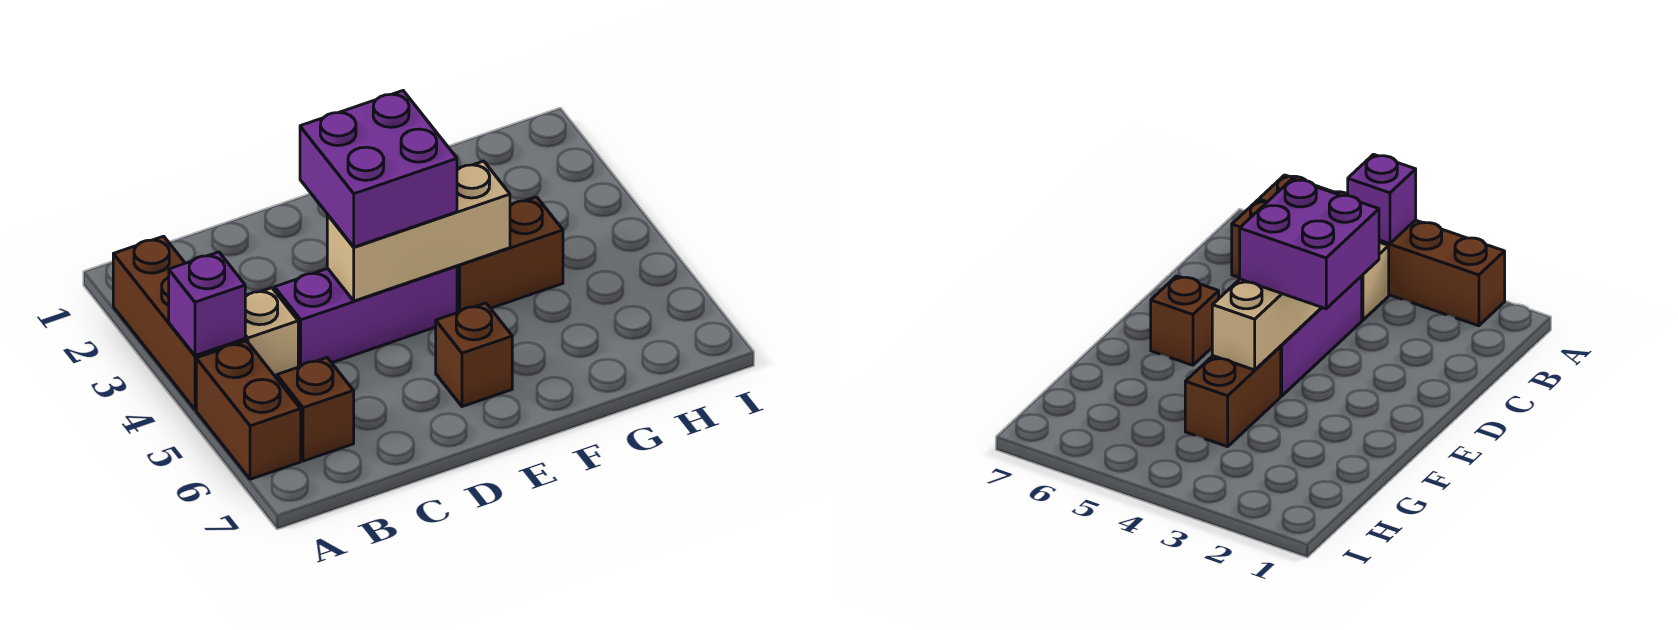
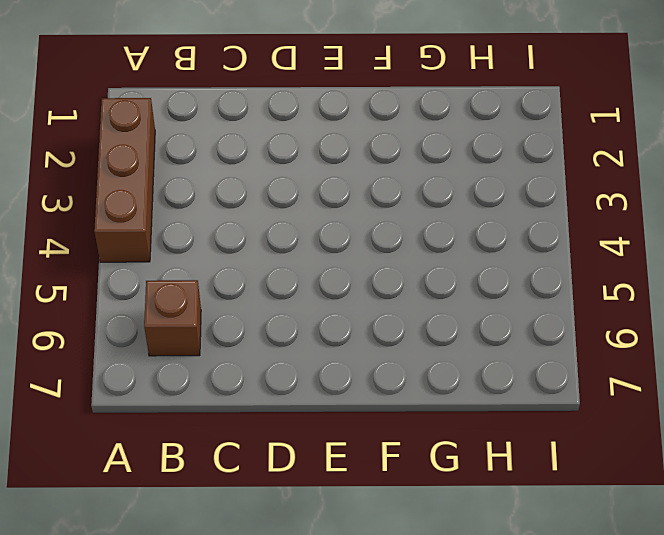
none -> brown brick A5:A6 level 1
none -> tan brick B4 level 1

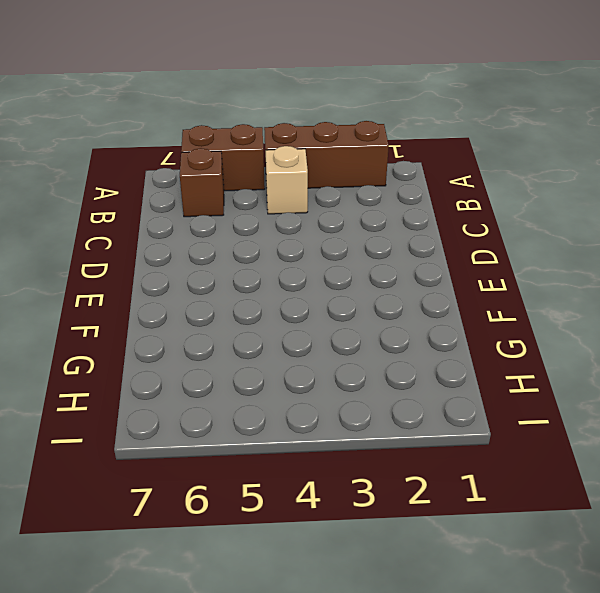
none -> purple brick C4:E4 level 1
none -> brown brick E6 level 1

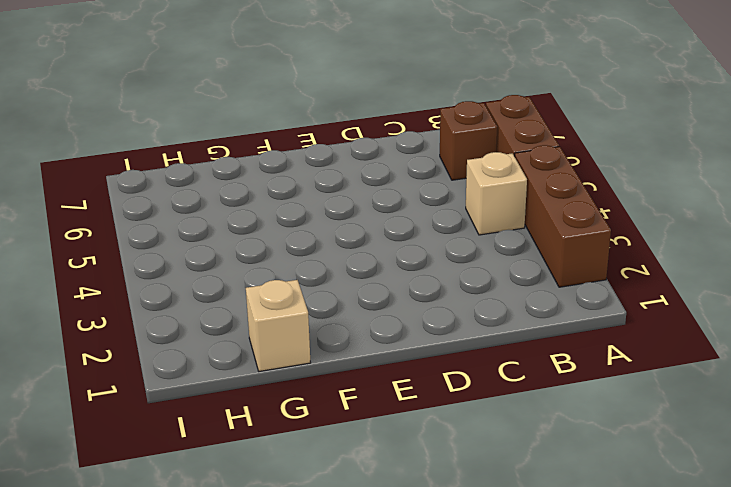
tan brick G1 level 1 -> none
none -> purple brick C4:E4 level 1
none -> brown brick E6 level 1

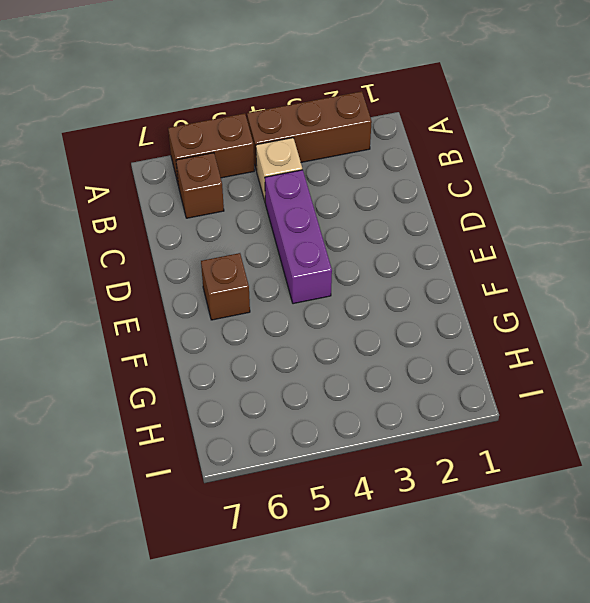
none -> brown brick F4:G4 level 1
none -> purple brick A4 level 2

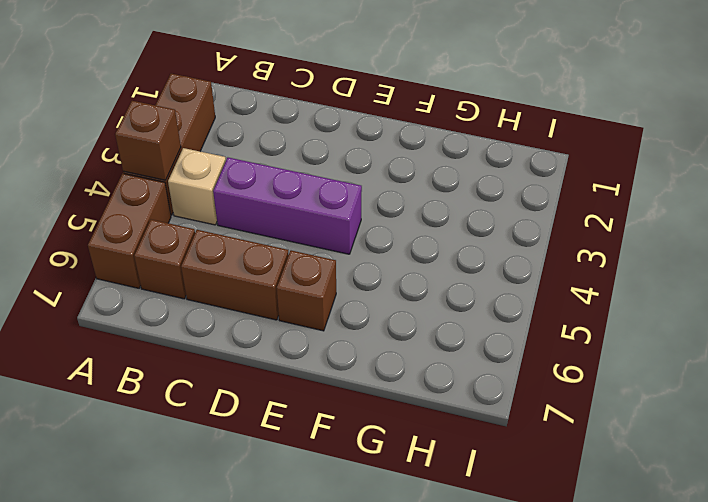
brown brick A4 level 2 -> purple brick A4 level 2
brown brick C6:D6 level 1 -> brown brick F4:G4 level 1
none -> tan brick D4:F4 level 2
none -> purple brick D3:E4 level 3

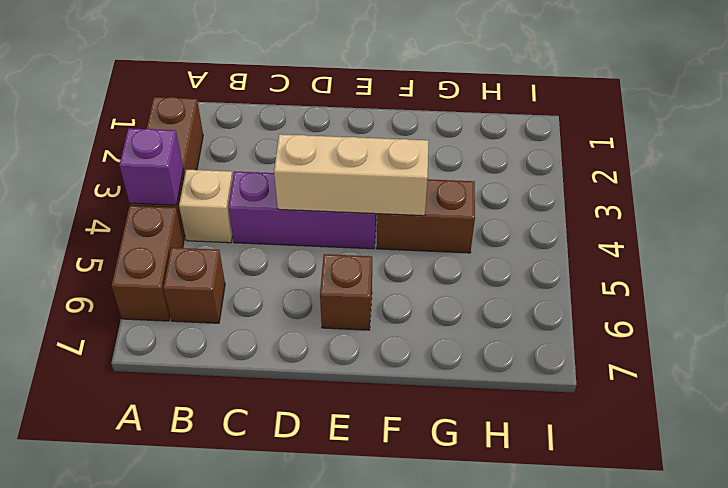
none -> purple brick D3:E4 level 3

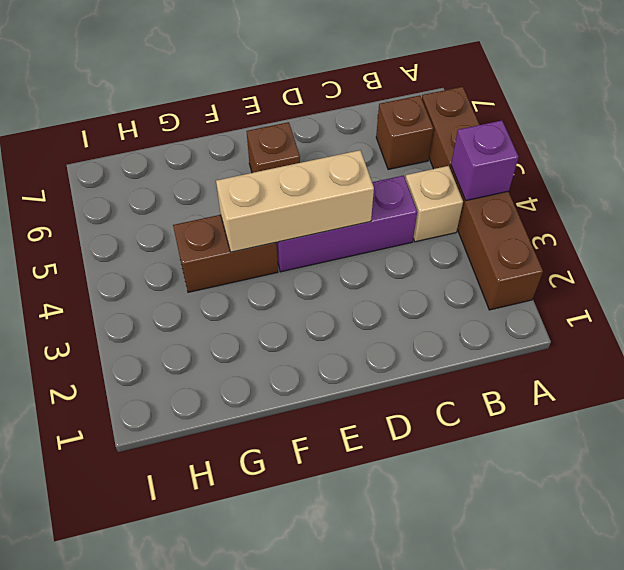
none -> purple brick D3:E4 level 3

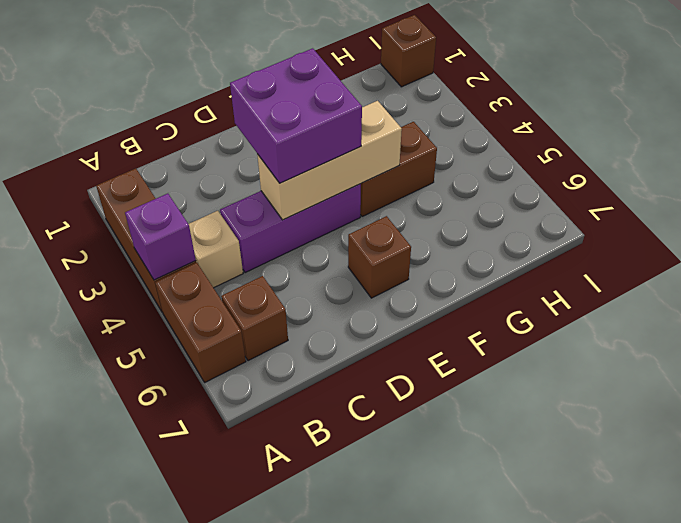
brown brick I1 level 1 -> none

